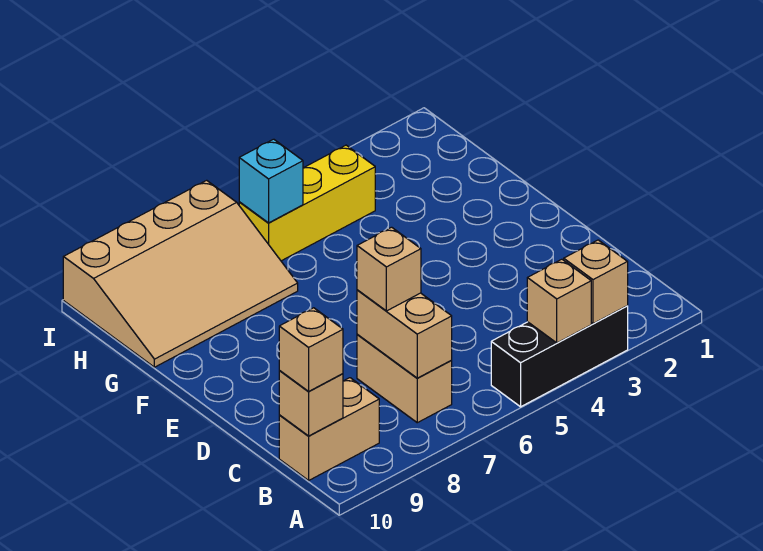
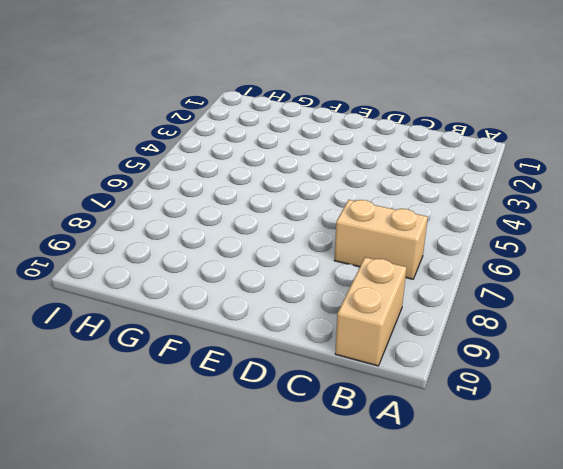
none -> black brick A3:A5 level 1
none -> tan slope G7:I10 level 1 top I
none -> yellow brick H4:H6 level 1

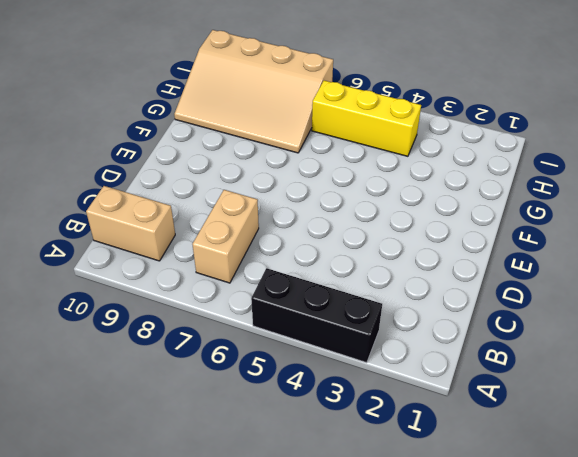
none -> tan brick A3 level 2
none -> tan brick A4 level 2
none -> tan brick B7:C7 level 2

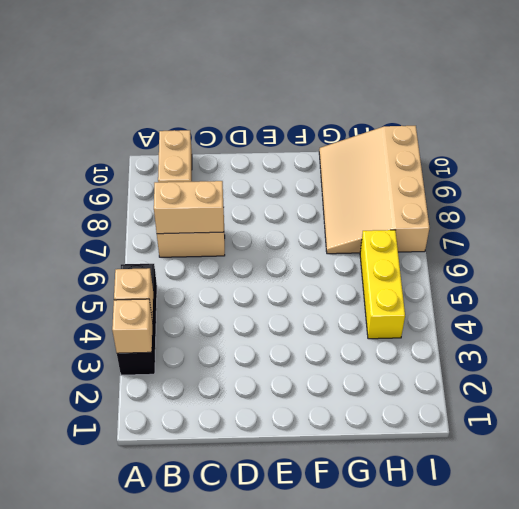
none -> tan brick B10 level 2
none -> cyan brick H6 level 2
none -> tan brick B10 level 3

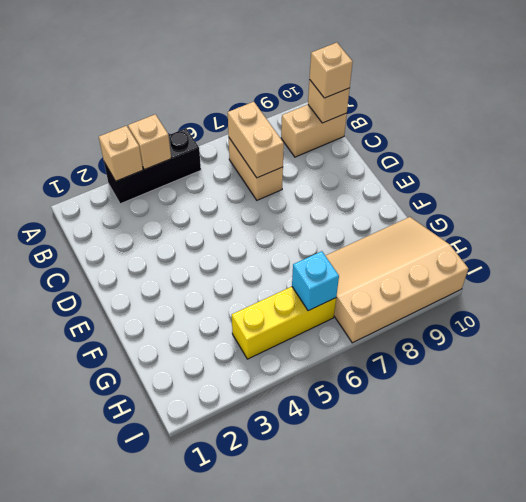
none -> tan brick C7 level 3

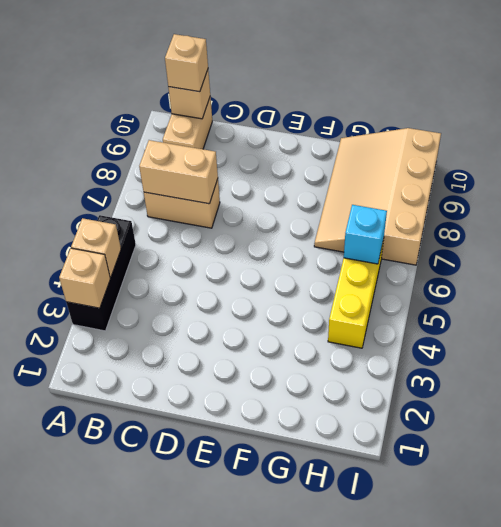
none -> tan brick C7 level 3

